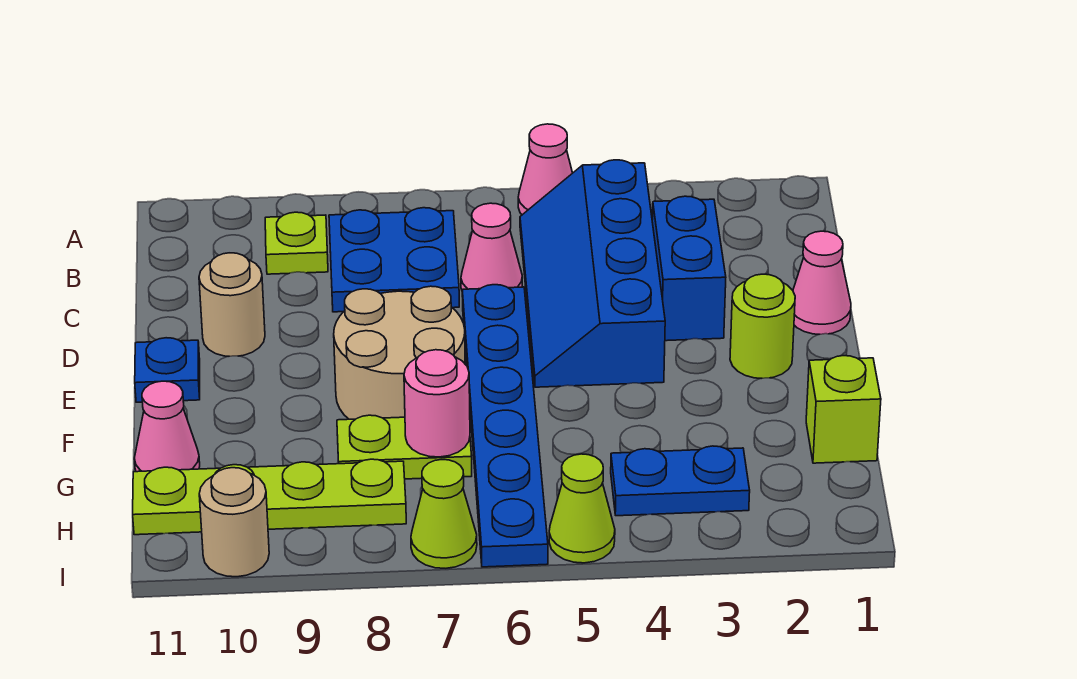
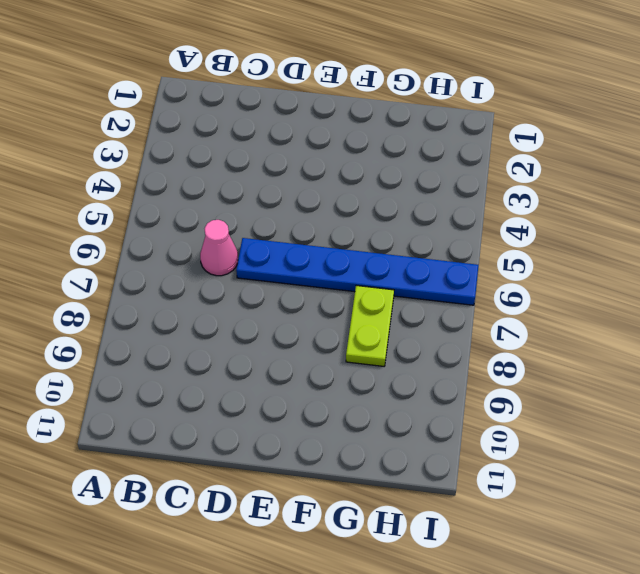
none -> pink cone A5 level 1
none -> blue slope B4:E5 level 1 top 4
none -> blue plate B7:C8 level 1

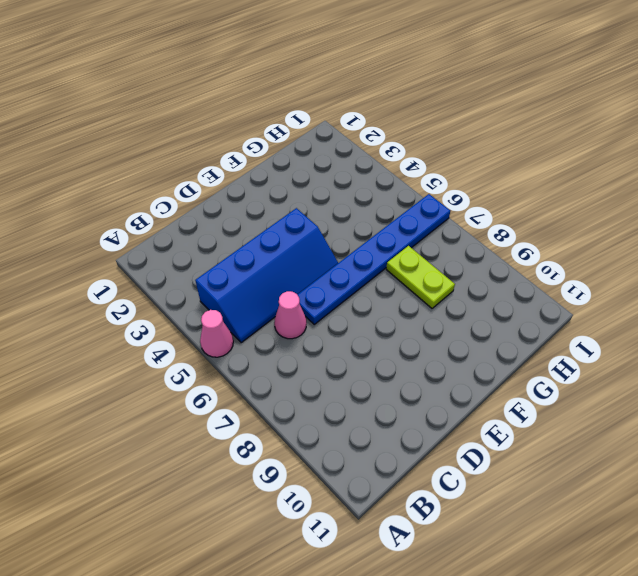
none -> blue plate B7:C8 level 1
none -> lime plate B9 level 1
none -> blue brick C3:D3 level 1

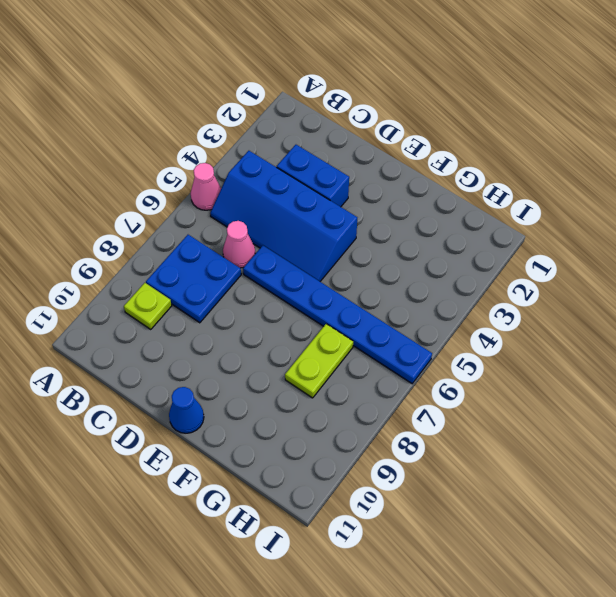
blue cone E11 level 1 -> blue plate E11 level 1
none -> pink cone D1 level 1
none -> tan round brick D10 level 1
none -> lime round brick E2 level 1

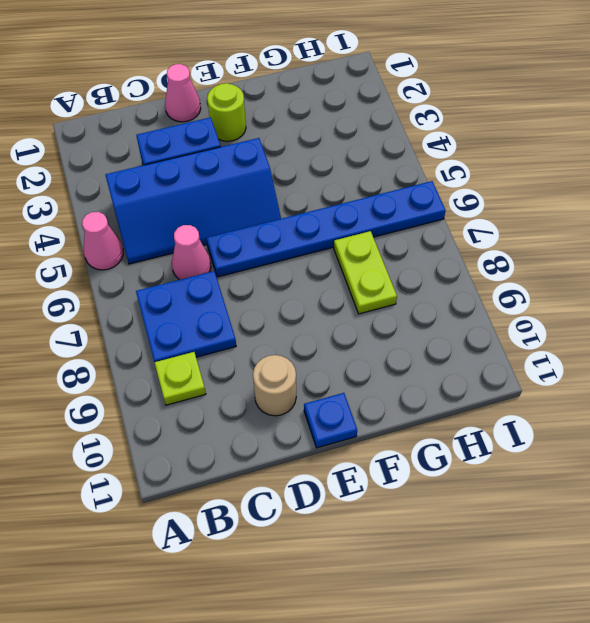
none -> tan round brick E7:F8 level 1
none -> lime brick G1 level 1
none -> pink cone G11 level 1

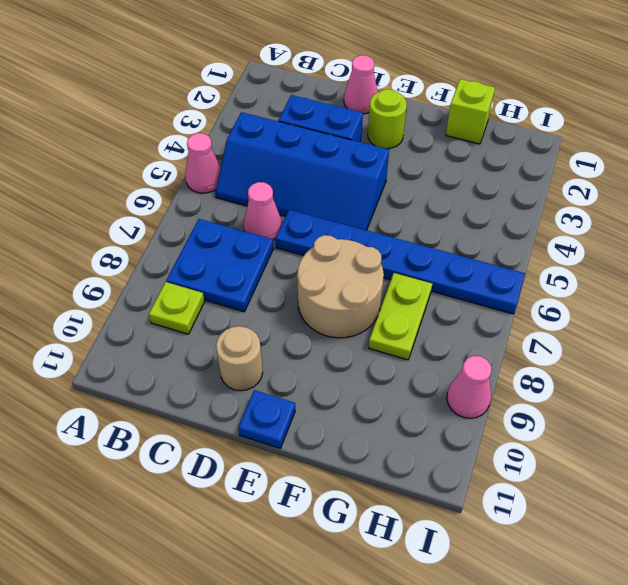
pink cone I9 level 1 -> pink cone G11 level 1
none -> blue plate H3:H4 level 1
none -> lime plate H8:H11 level 1
none -> lime cone I5 level 1

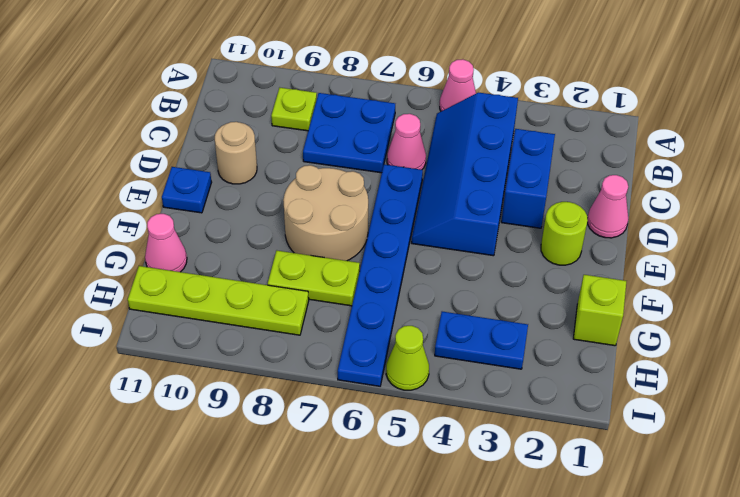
none -> lime cone I7 level 1
none -> tan round brick I10 level 1
none -> pink round brick G7 level 2

